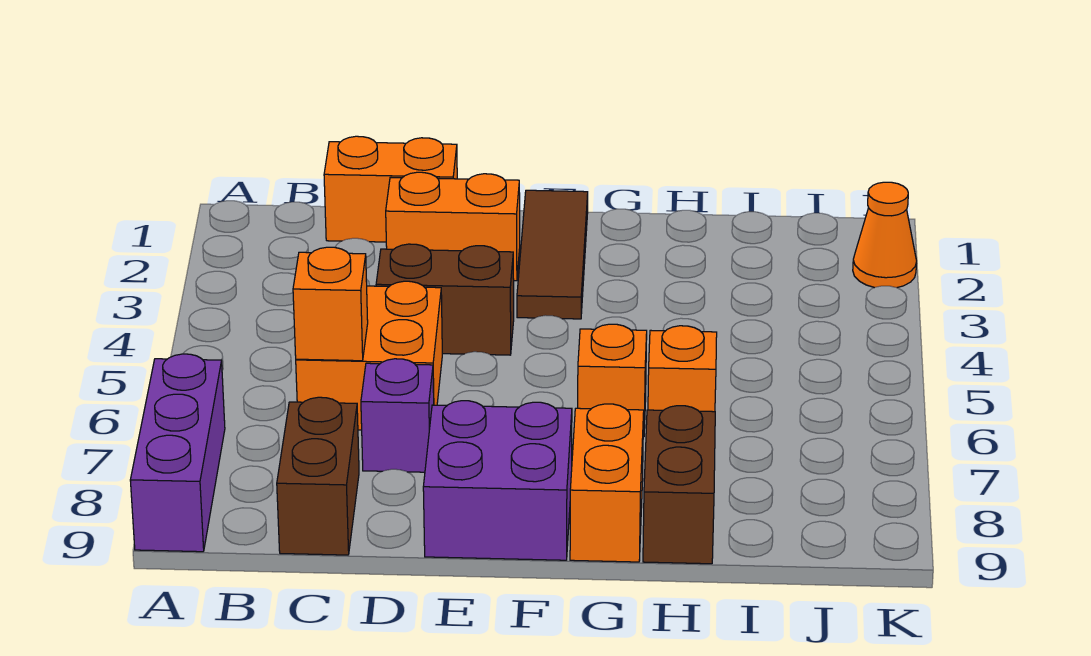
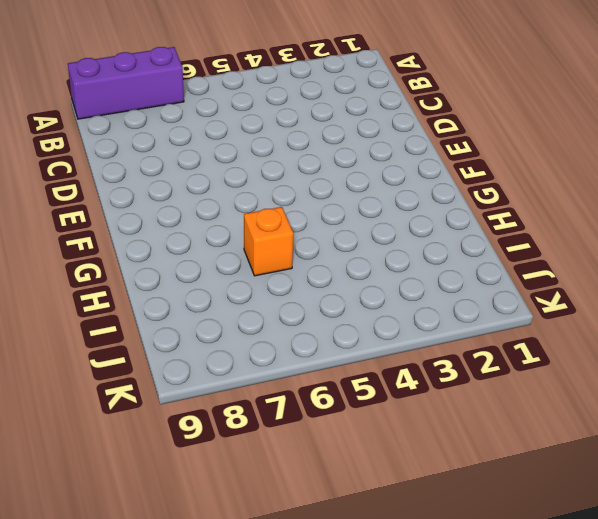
none -> orange brick C1:D1 level 1
none -> orange brick C5:D6 level 1
none -> brown brick C8:C9 level 1

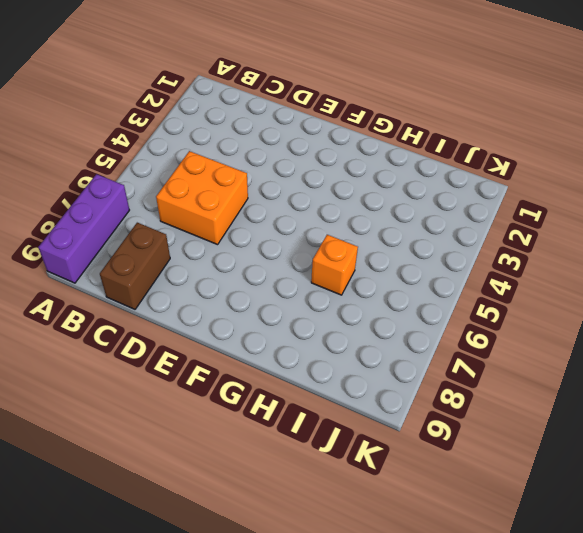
none -> orange brick C1:D1 level 1
none -> orange brick D2:E2 level 1
none -> brown brick D4:E4 level 1

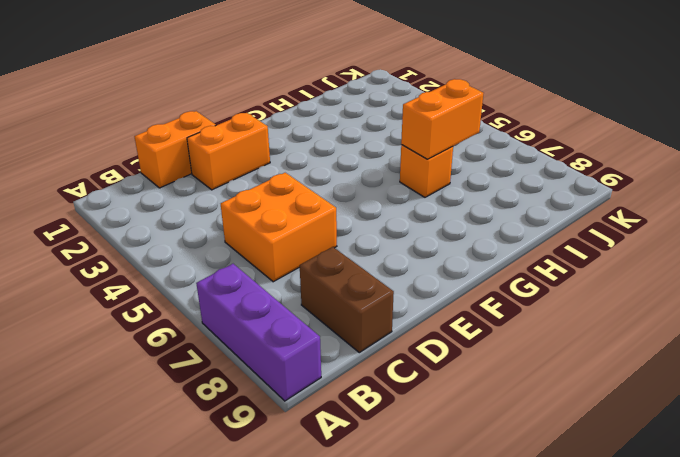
orange brick H6:I6 level 2 -> orange brick G8:G9 level 1
none -> brown brick D4:E4 level 1
none -> purple brick D7 level 1
none -> purple brick E8:F9 level 1

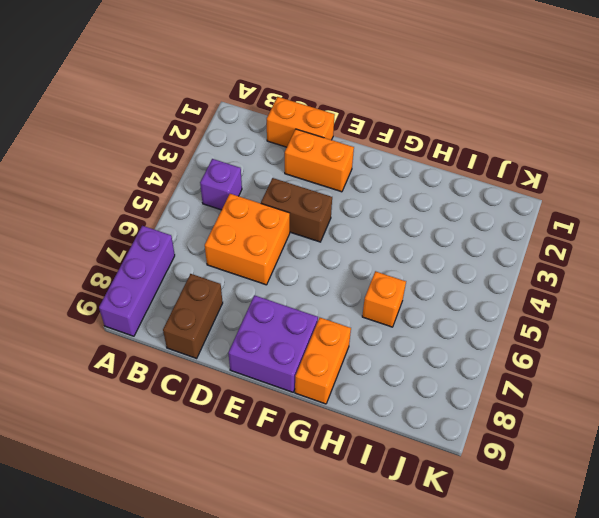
purple brick B4 level 1 -> purple brick D7 level 1
none -> brown tile F1:F3 level 1
none -> orange brick G6 level 1
none -> brown brick H8:H9 level 1

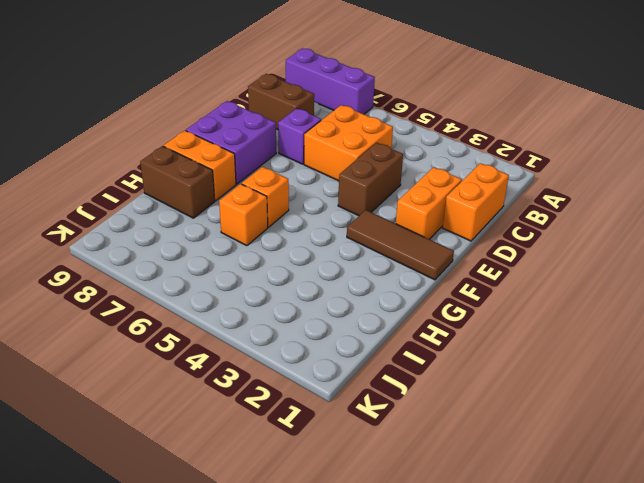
none -> orange cone K2 level 1
none -> orange brick C6 level 2

